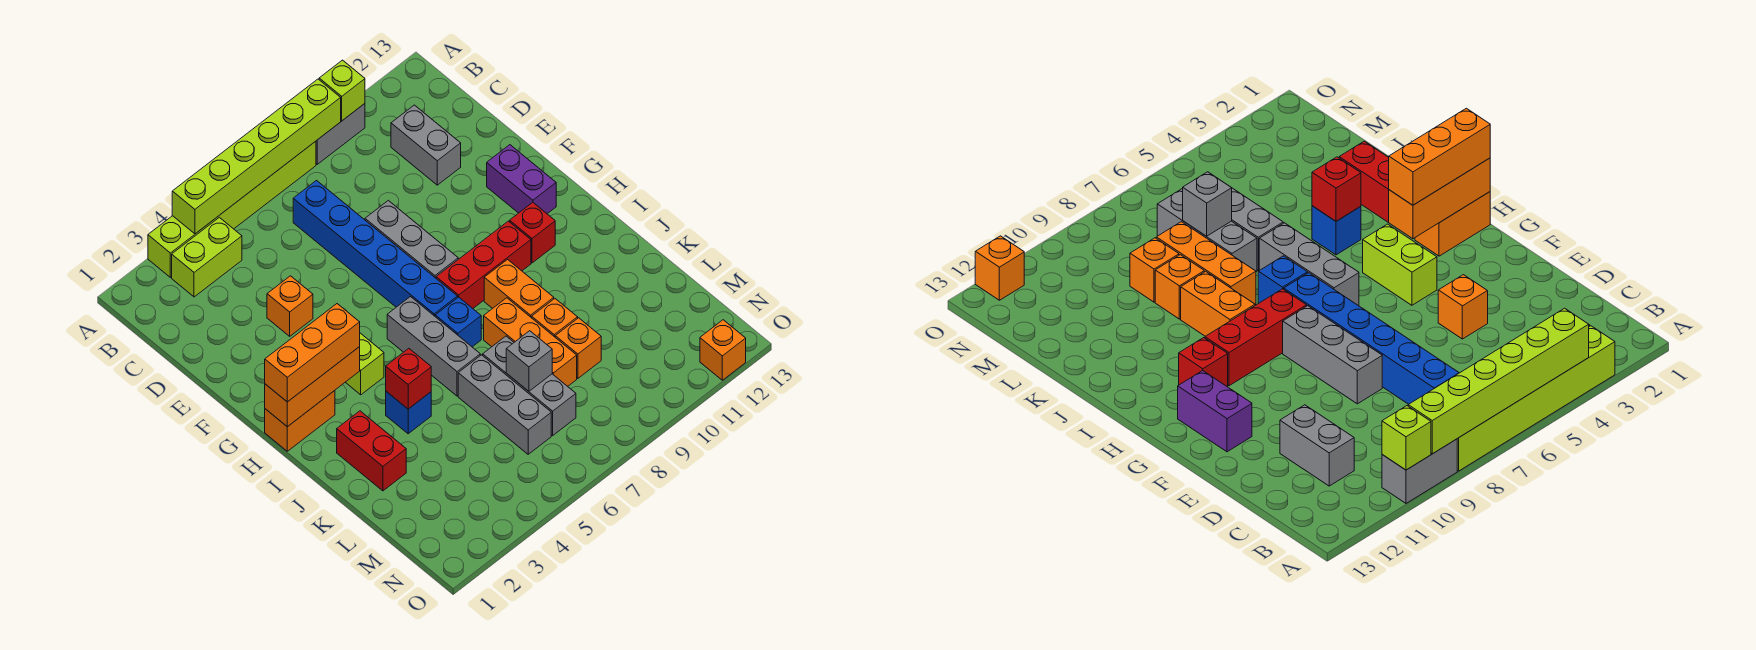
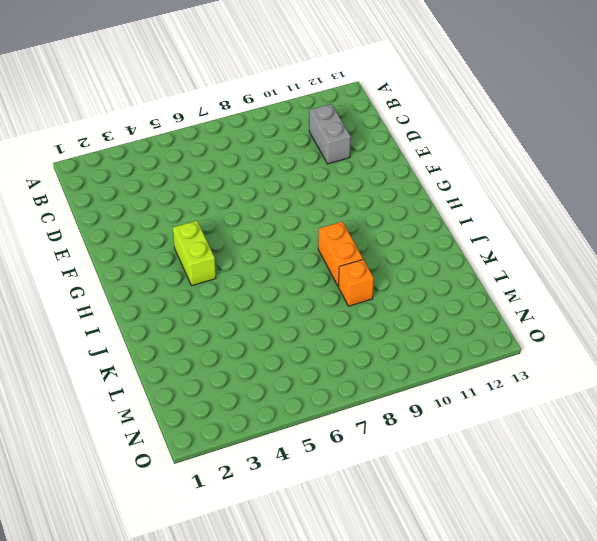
none -> lime brick A3:A8 level 1
none -> grey brick A9:A10 level 1
none -> lime brick B3:B4 level 1

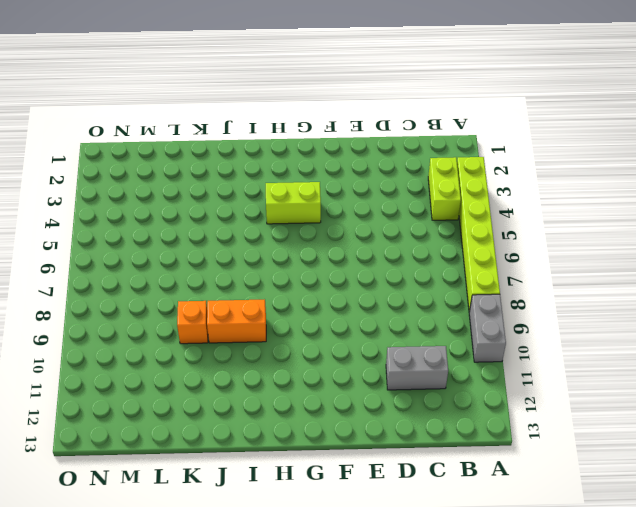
none -> blue brick C7:H7 level 1
none -> orange brick E4 level 1
none -> grey brick E8:G8 level 1

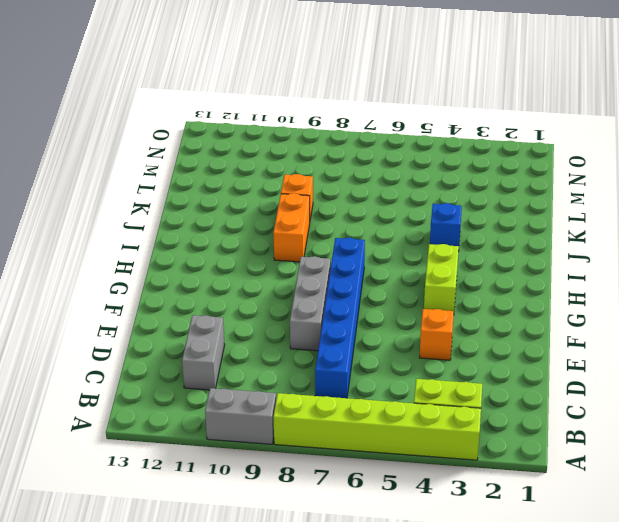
none -> purple brick F12:G12 level 1
none -> orange brick H1:H2 level 1
none -> grey brick H6:J6 level 1

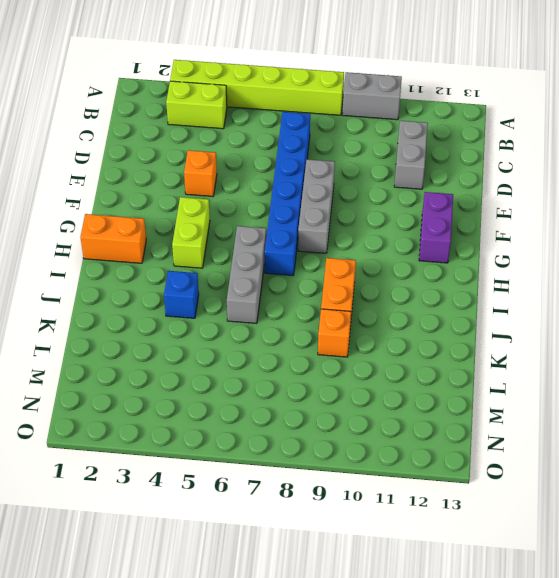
none -> red brick H8:H10 level 1
none -> red brick H11 level 1
none -> blue brick I7 level 1

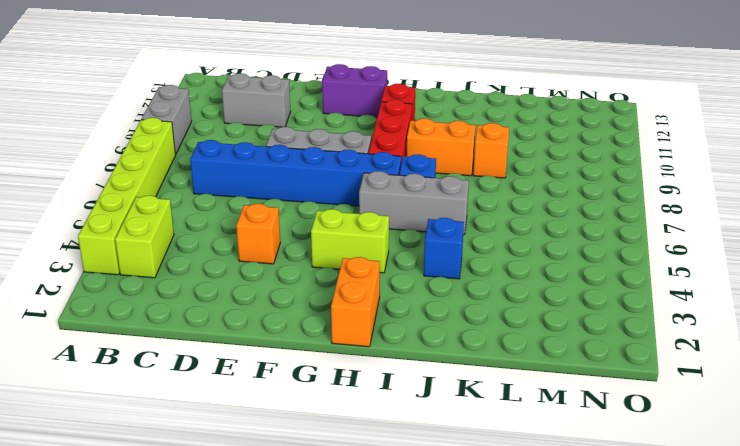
none -> red brick J2:K2 level 1
none -> orange brick J8:L8 level 1
none -> grey brick K6:M6 level 1

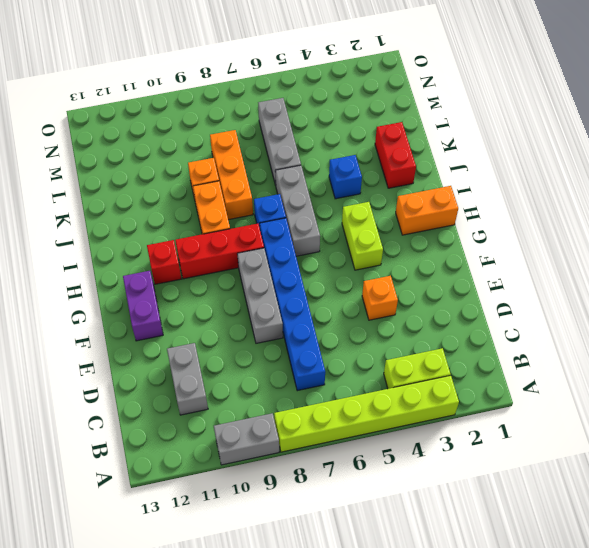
none -> grey brick K7:M7 level 1
none -> orange brick L9 level 1
none -> orange brick O12 level 1

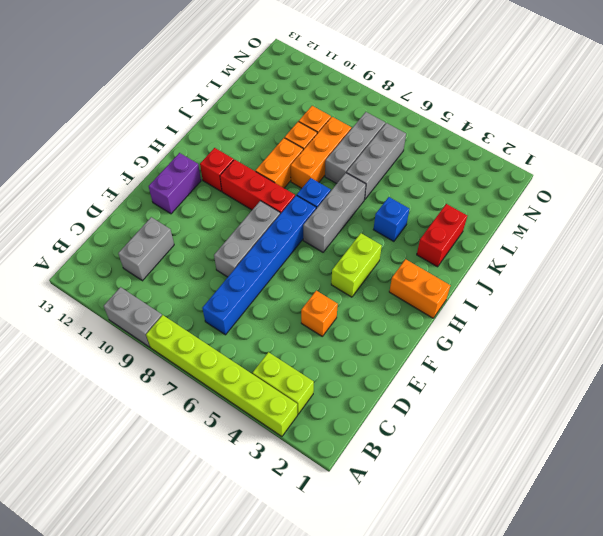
none -> orange brick O12 level 1
none -> lime brick A4:A9 level 2
none -> lime brick A10 level 2

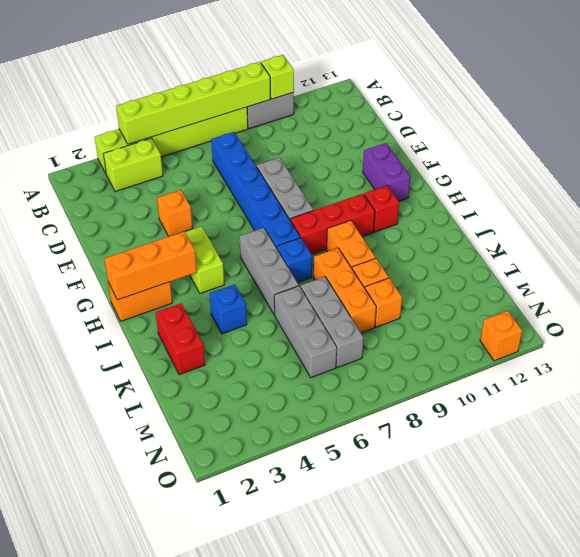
none -> grey brick C11:D11 level 1
none -> red brick J4 level 2
none -> grey brick L7 level 2

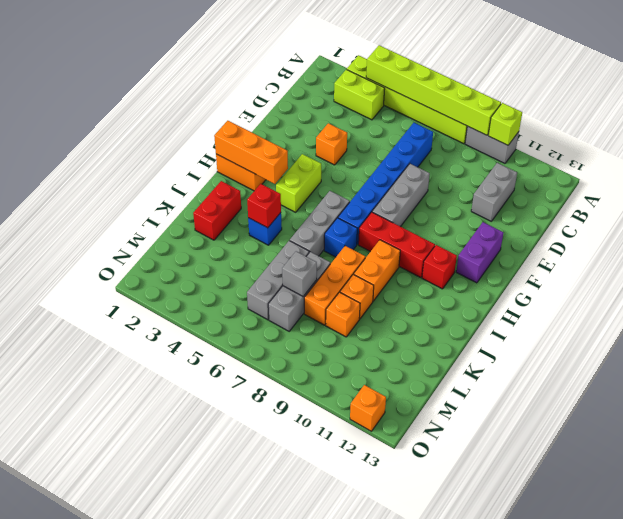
none -> orange brick H1:H3 level 3

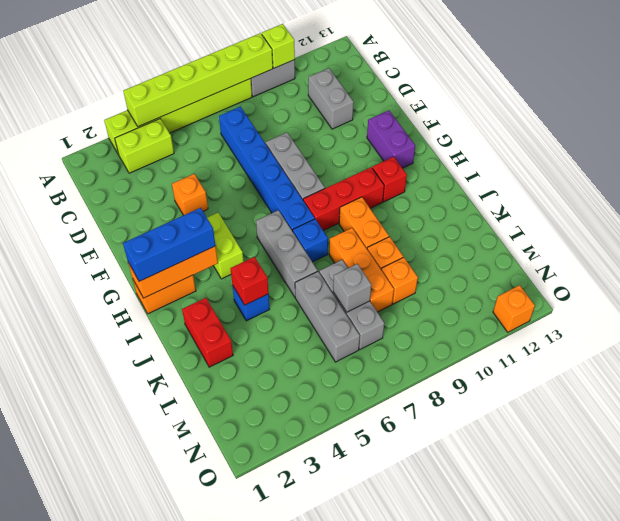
blue brick H1:H3 level 3 -> orange brick H1:H3 level 3

